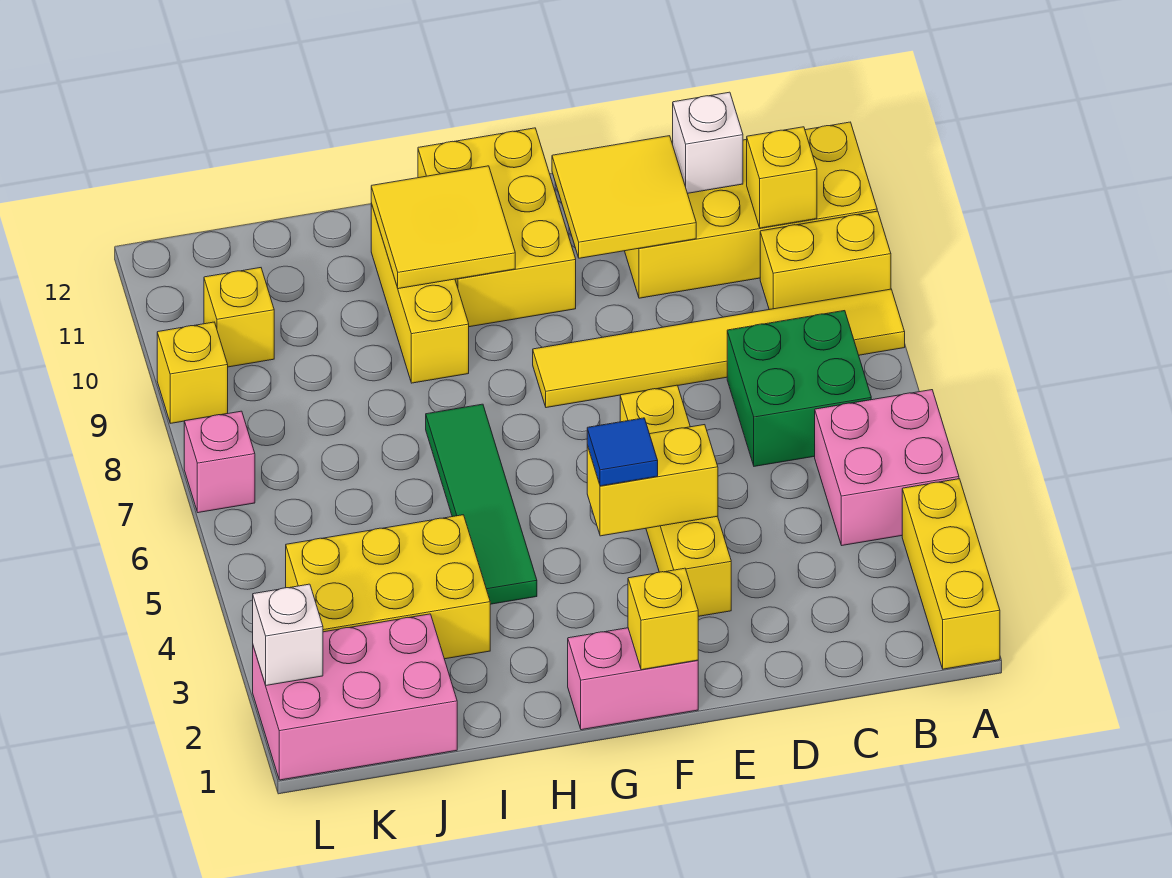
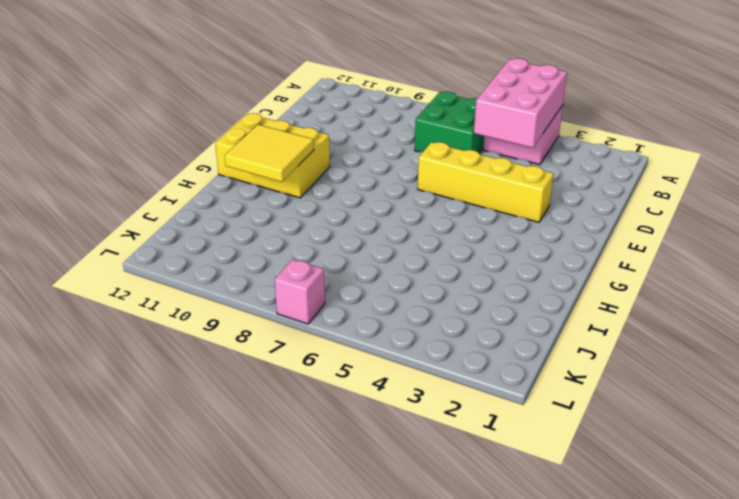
pink brick A4:C5 level 2 -> pink brick J1:L2 level 1
none -> yellow brick A1:A3 level 1
none -> yellow tile A8:F8 level 1
none -> yellow brick A9:B9 level 1

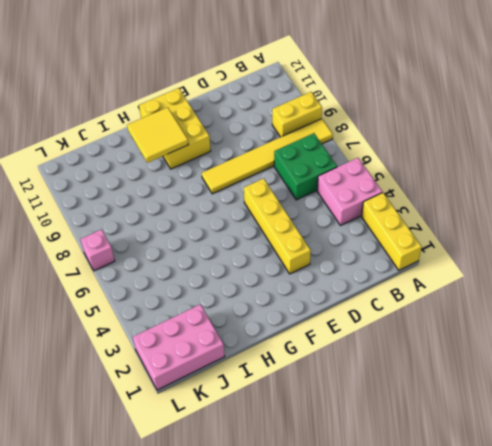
none -> yellow brick A10:D11 level 1
none -> pink brick F1:G1 level 1
none -> green tile H4:H7 level 1

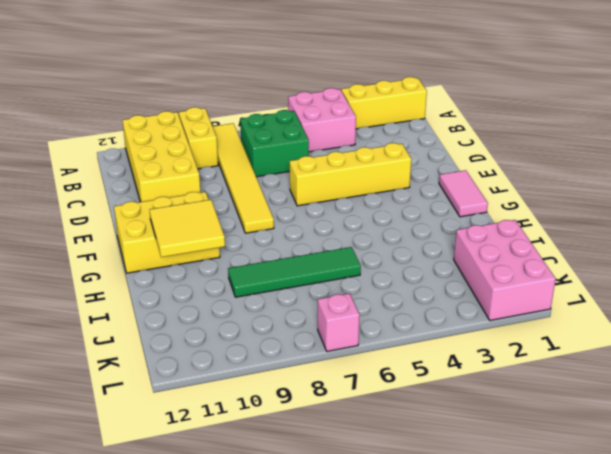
pink tile F1:G1 level 1 -> pink brick F1:G1 level 1
green tile I6:I9 level 1 -> green tile H4:H7 level 1
none -> yellow brick H9:H11 level 1
none -> yellow brick I3:K4 level 1
none -> yellow brick K10 level 1

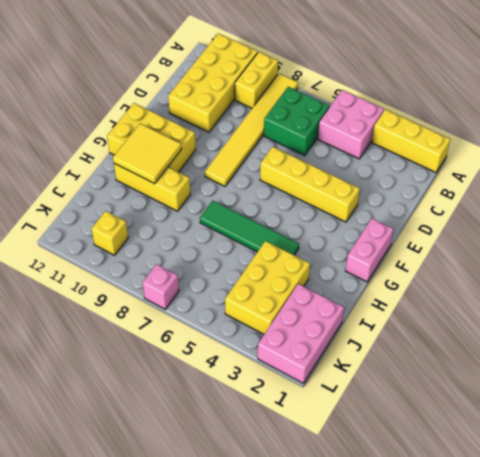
none -> yellow brick L9 level 1
none -> yellow brick B10 level 2
none -> white brick C11 level 2

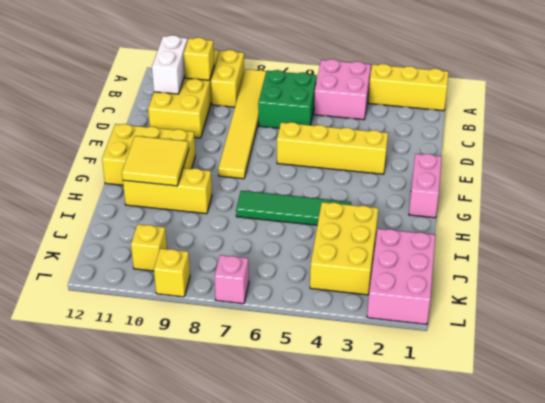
white brick B11:C11 level 2 -> white brick C11 level 2
none -> yellow tile D10:E11 level 2
none -> yellow brick E4:F4 level 2
none -> yellow brick F1 level 2

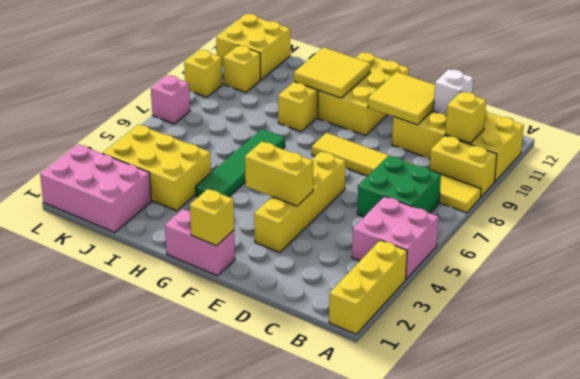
yellow brick K11:L12 level 1 -> none
none -> white brick L2 level 2
none -> blue tile F4 level 3

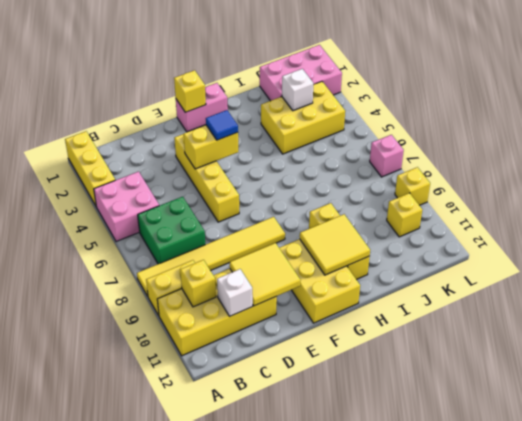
white brick J3 level 2 -> white brick L2 level 2
none -> green tile H4:H7 level 1

